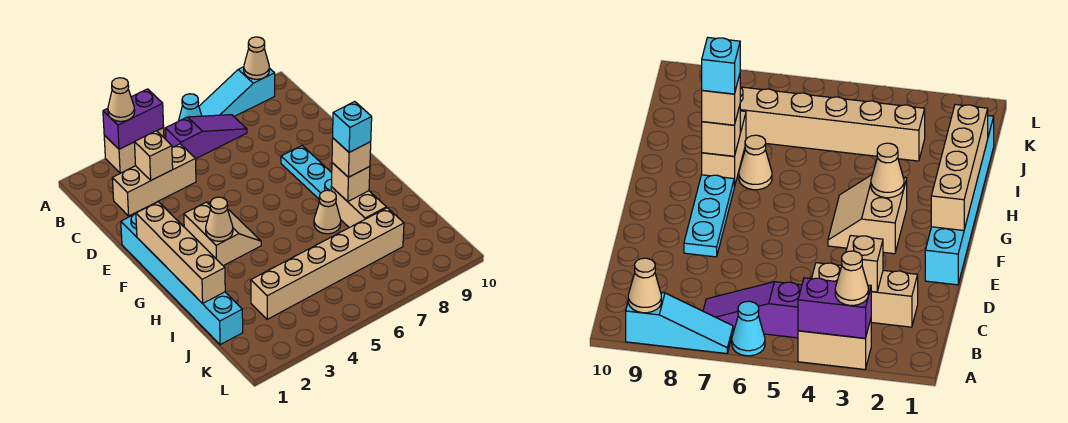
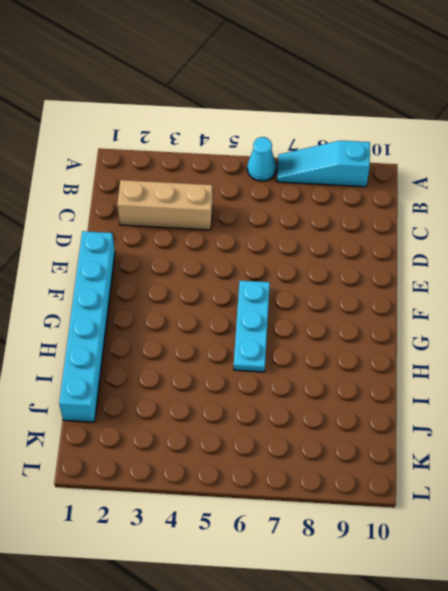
cyan plate F6:H6 level 1 -> cyan plate E8:G8 level 1
none -> tan brick A3:A4 level 1
none -> purple slope B5:B7 level 1 top 5
none -> tan slope F3:G4 level 1 top 3

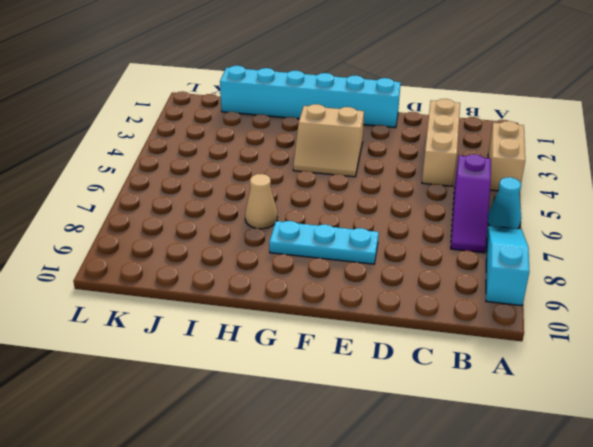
none -> tan brick H8:I8 level 1
none -> tan brick J3:J8 level 1
none -> purple brick A3:A4 level 2

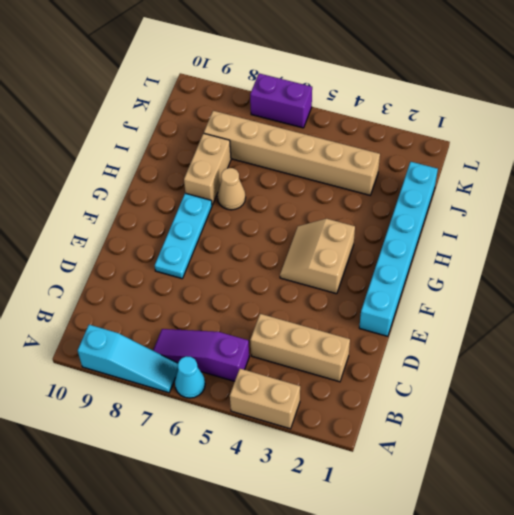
purple brick L6:L7 level 1 -> purple brick A3:A4 level 2
none -> tan cone A9 level 2
none -> tan brick C3 level 2
none -> tan brick F1:I1 level 2

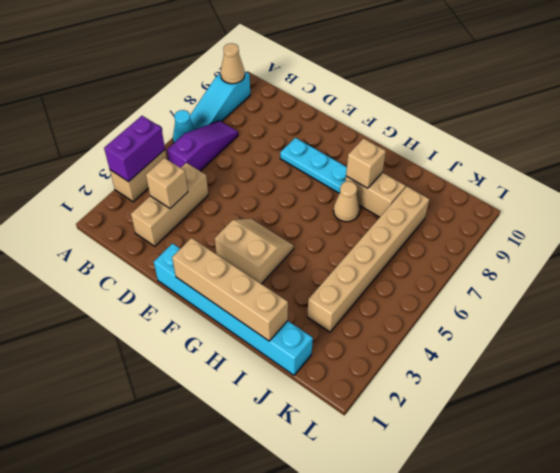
none -> tan cone G3 level 2
none -> tan cone A3 level 3
none -> tan brick H8 level 3

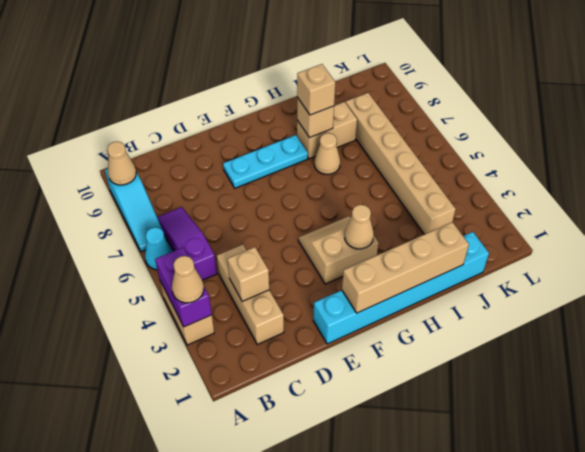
none -> cyan brick H8 level 4

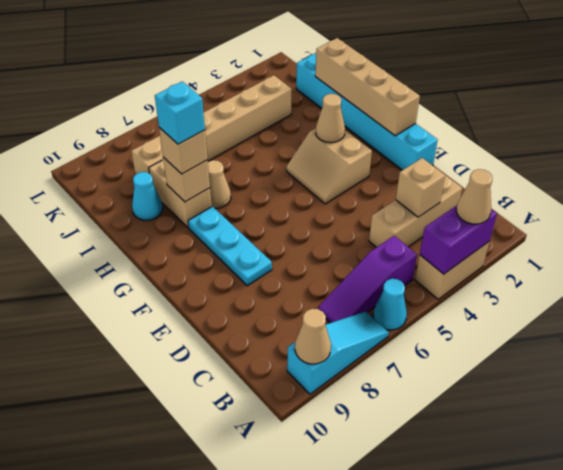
cyan cone I9 level 1 -> none

